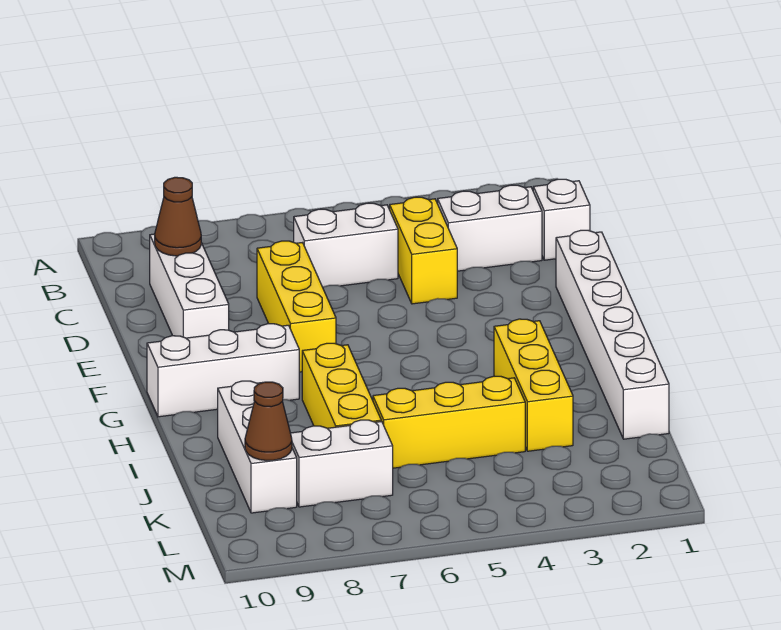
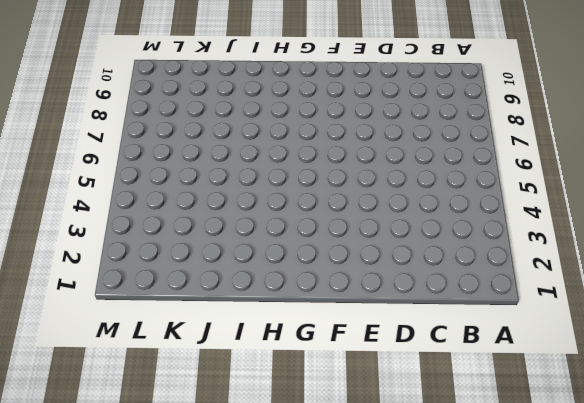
none -> white brick C1 level 1
none -> white brick C2:C3 level 1
none -> yellow brick C4:D4 level 1

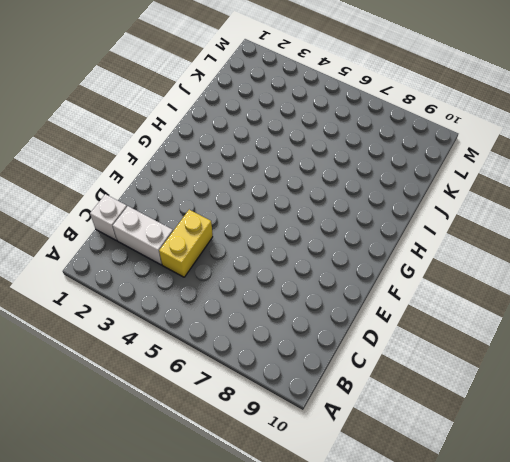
none -> white brick C5:C6 level 1
none -> white brick C9:E9 level 1
none -> yellow brick D7:F7 level 1

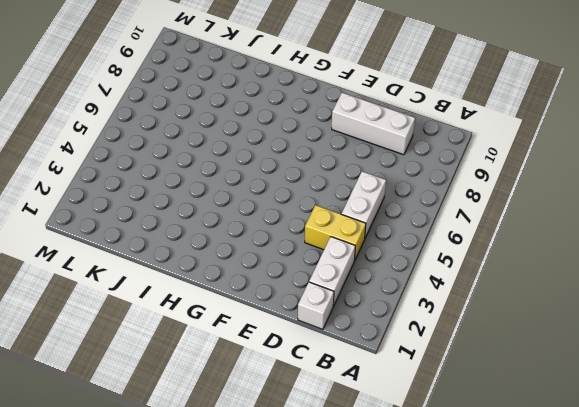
none -> yellow brick D7:F7 level 1
none -> white brick E1:J1 level 1
none -> white brick G8:G10 level 1

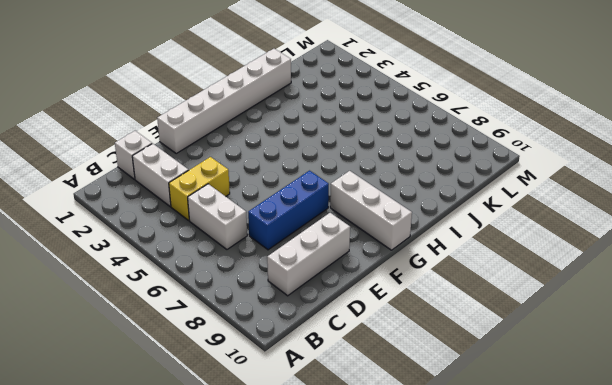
blue brick D7:F7 level 1 -> yellow brick D7:F7 level 1
none -> yellow brick H3:J3 level 1
none -> yellow brick H7:J7 level 1
none -> white brick I9:K9 level 1

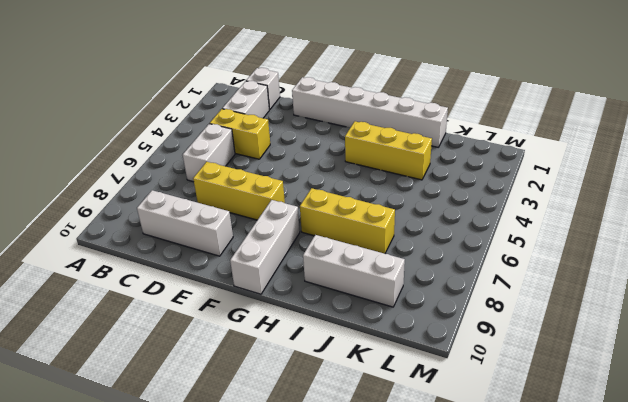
none -> yellow brick J4:J6 level 1
none -> white brick K7:K8 level 1
none -> brown cone C9 level 2

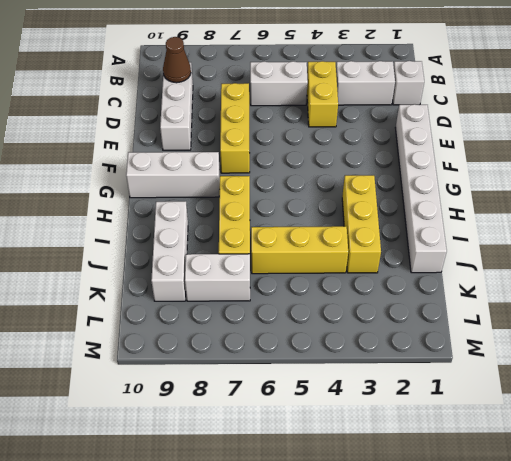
none -> brown cone K9 level 2

